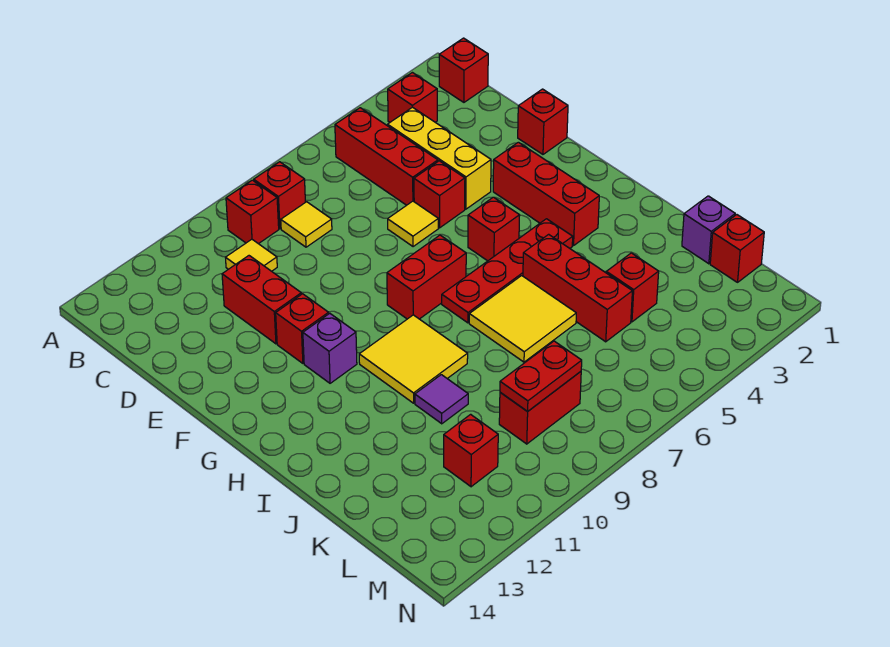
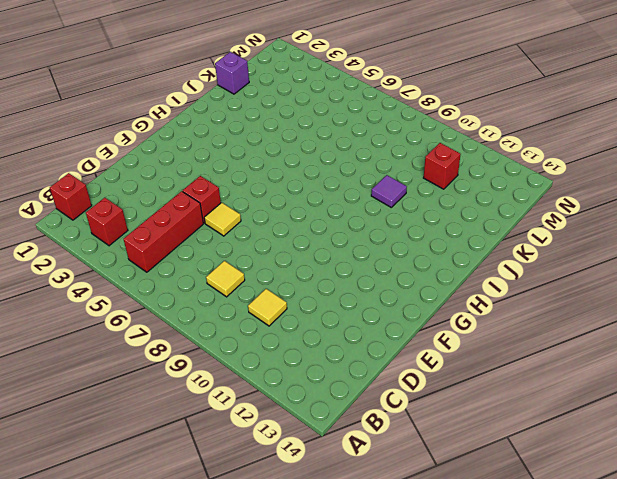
none -> red brick B8 level 1
none -> red brick B9 level 1
none -> yellow brick C4:E4 level 1

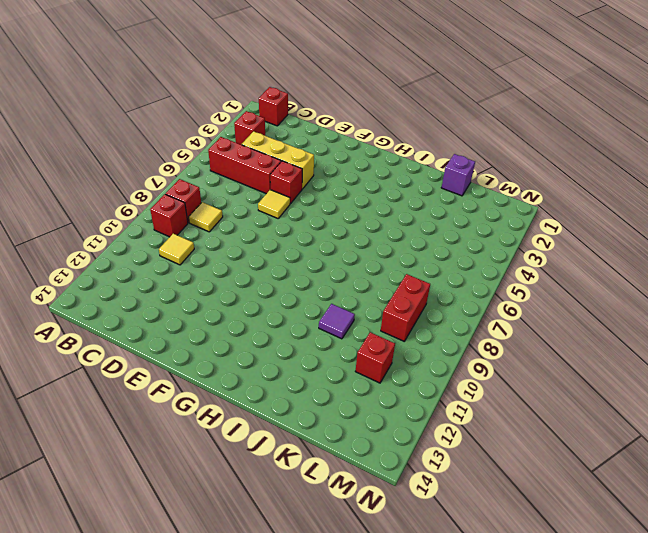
none -> red brick D11:E11 level 1
none -> red brick E1 level 1
none -> red brick F3:H3 level 1

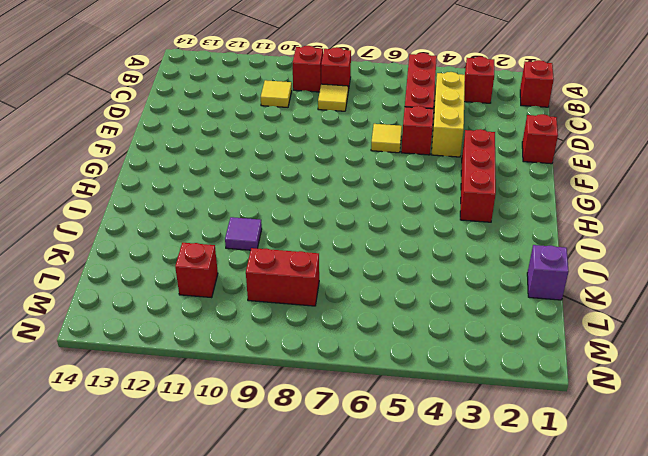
none -> red brick D11:E11 level 1
none -> red brick F11 level 1
none -> red brick G5 level 1

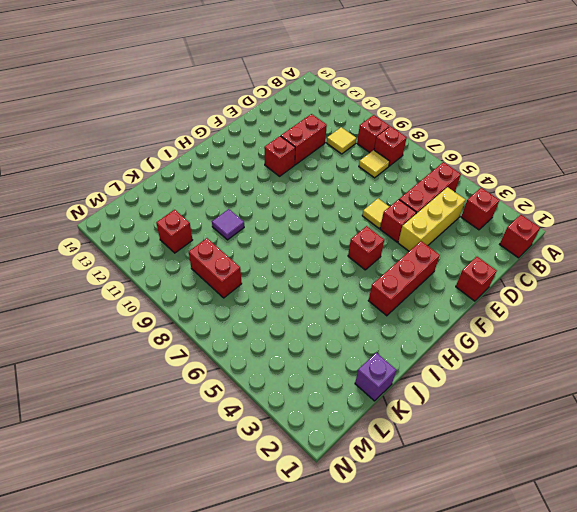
none -> red brick G7:G8 level 1
none -> purple brick G11 level 1
none -> red plate H4:H7 level 1

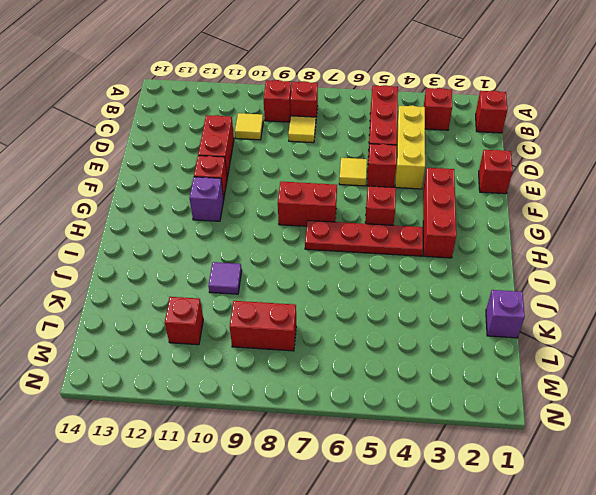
none -> yellow tile H9:I10 level 1
none -> red brick I5:K5 level 1
none -> yellow tile I6:J7 level 1

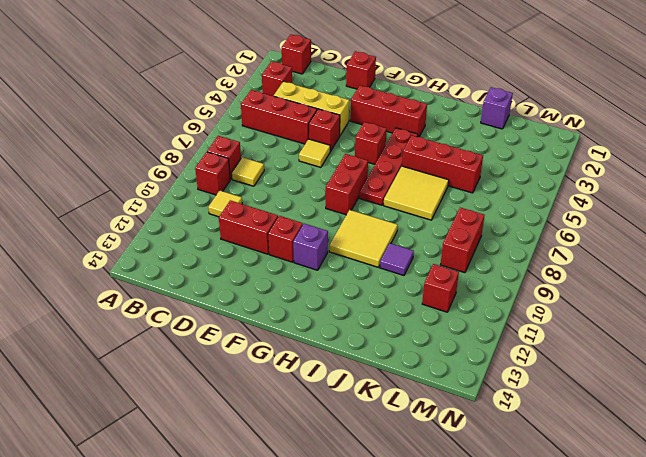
none -> red brick K4 level 1
none -> red brick L1 level 1
none -> red plate L8:L9 level 2

